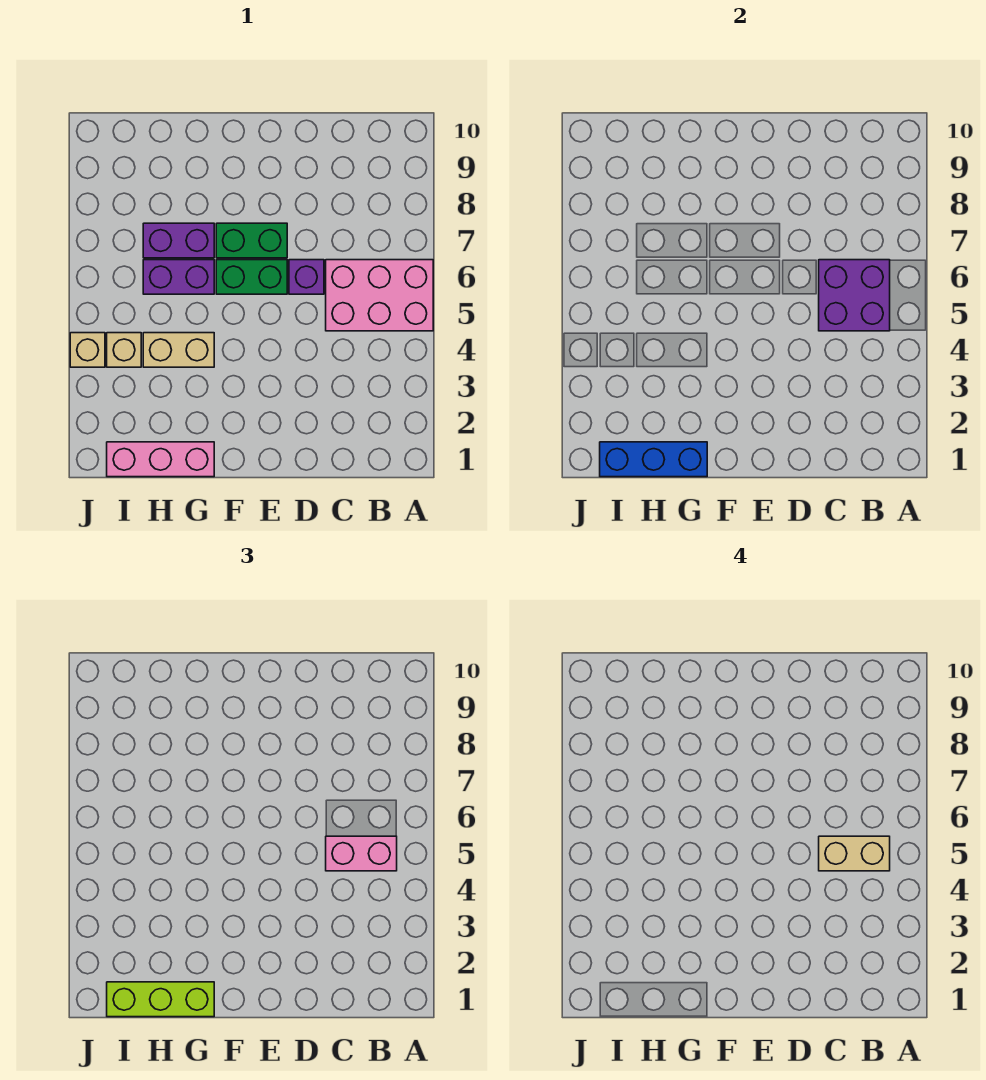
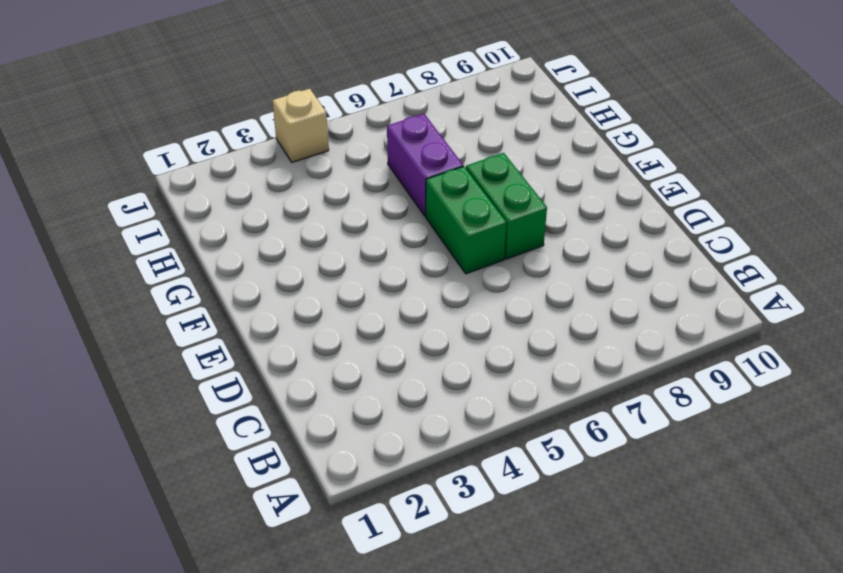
none -> pink brick A5:C6 level 1
none -> purple brick D6 level 1
none -> pink brick G1:I1 level 1

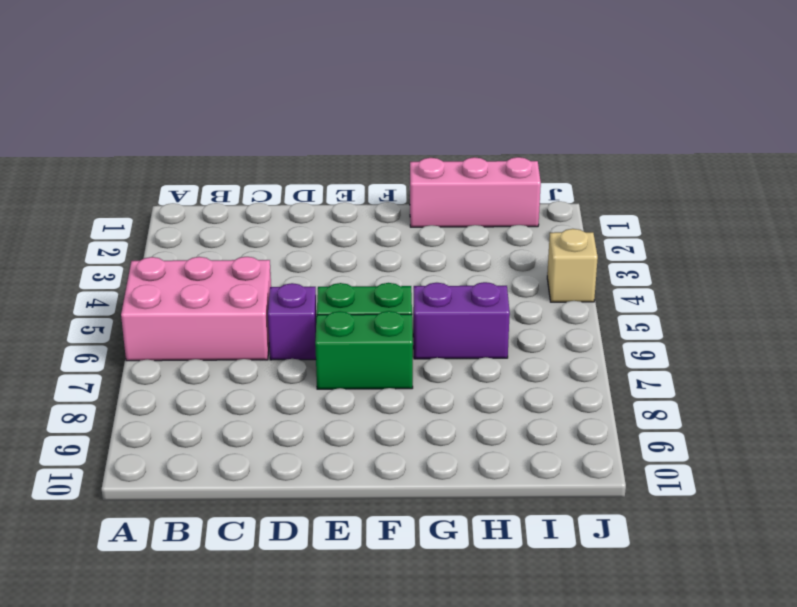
none -> tan brick G4:H4 level 1
none -> purple brick G7:H7 level 1
none -> tan brick I4 level 1

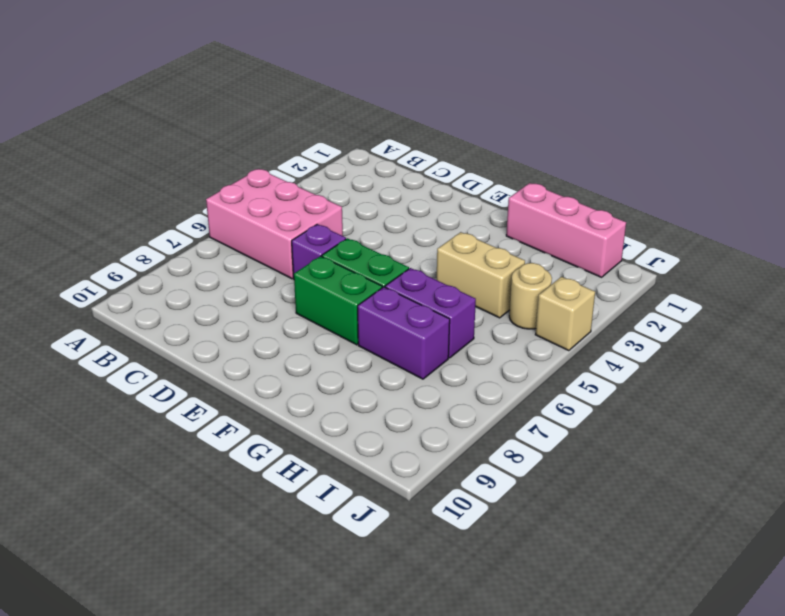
tan round brick I4 level 1 -> tan brick I4 level 1
none -> purple brick B5:C6 level 2
none -> blue brick G1:I1 level 2
none -> pink brick B5:C5 level 3

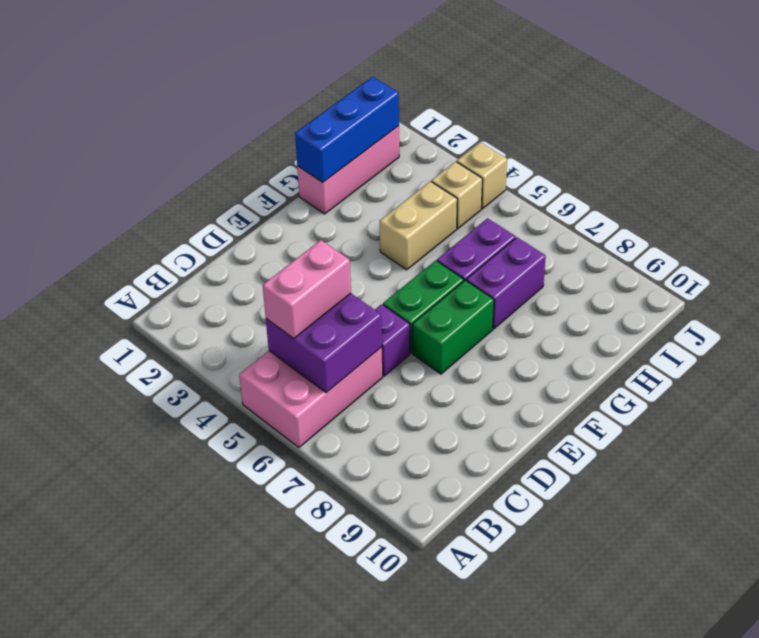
none -> lime brick G1:I1 level 3
none -> tan brick B5:C5 level 4

